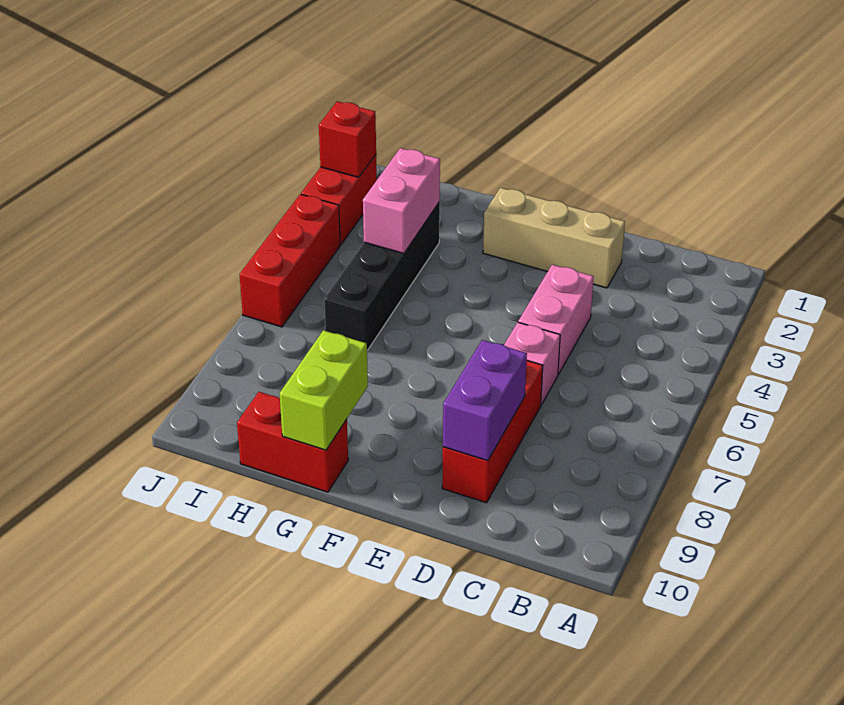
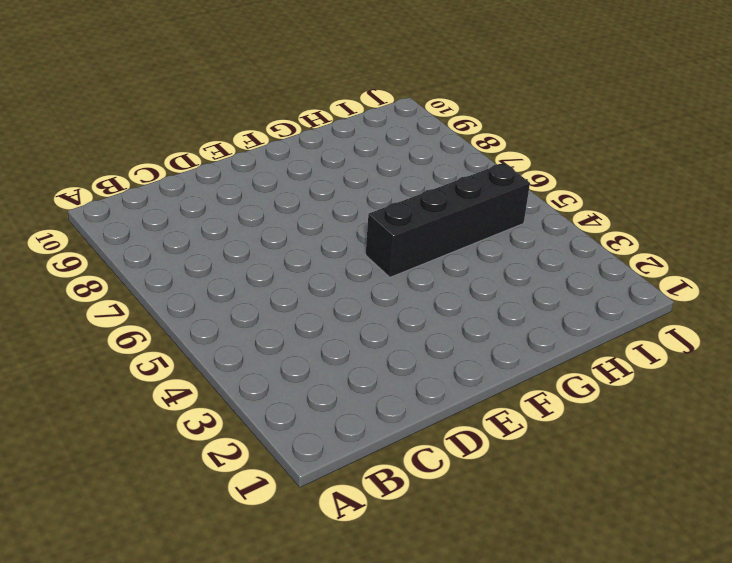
black brick F5:I5 level 1 -> black brick H3:H6 level 1
none -> tan brick D2:F2 level 1
none -> pink brick D4:D5 level 1
none -> pink brick D6 level 1

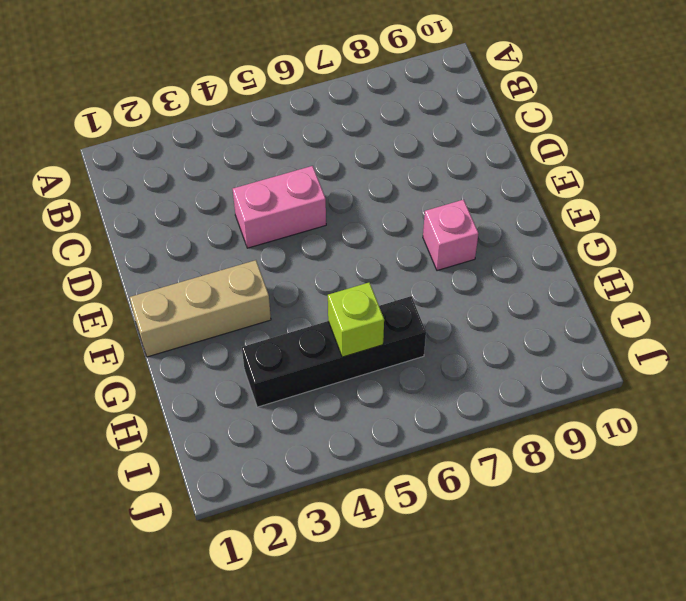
tan brick F1:F3 level 1 -> tan brick D2:F2 level 1
pink brick F8 level 1 -> pink brick D6 level 1
lime brick H5 level 2 -> none
none -> red brick D7:D9 level 1
none -> red brick G10:H10 level 1
none -> red brick J2:J3 level 1

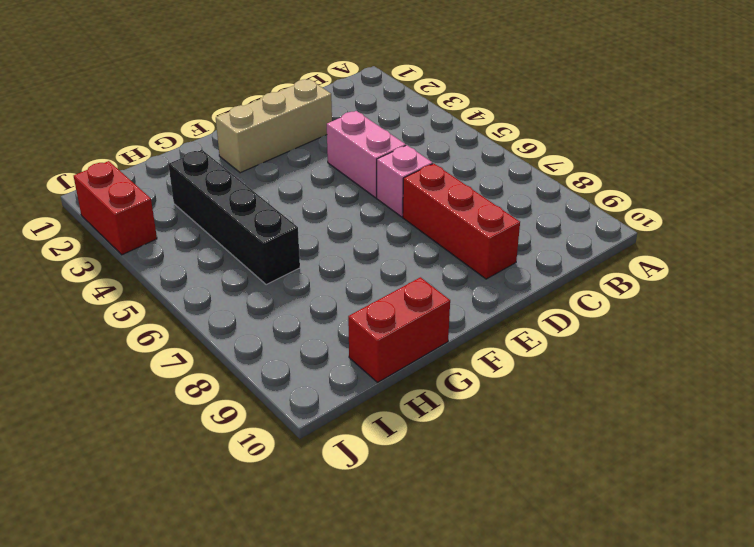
none -> red brick J4:J6 level 1
none -> purple brick D8:D9 level 2
none -> lime brick G9:G10 level 2

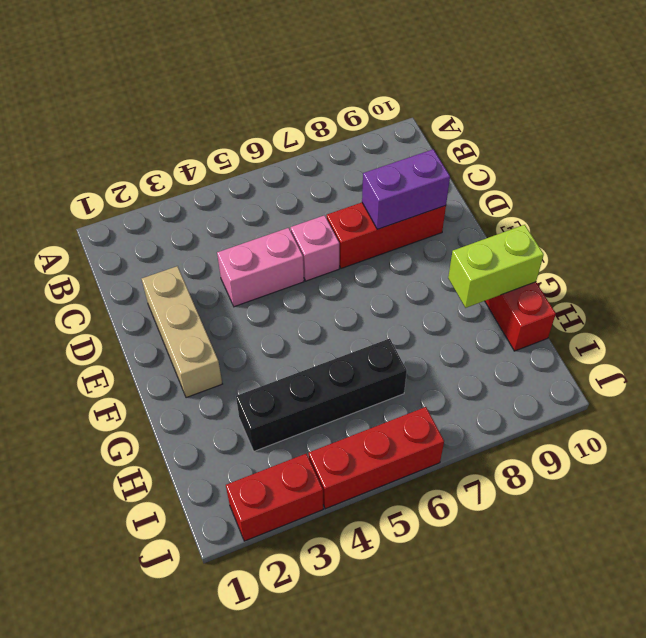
none -> pink brick H3:H4 level 2
none -> red brick J2 level 2

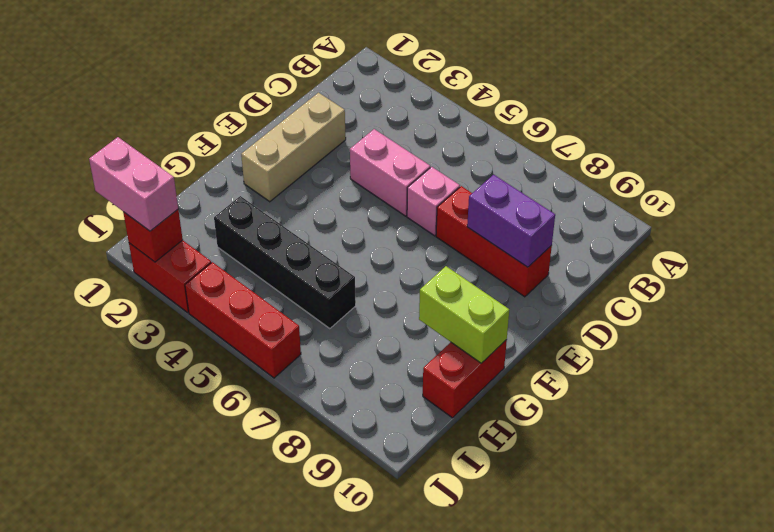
pink brick J1:J2 level 3 -> pink brick H3:H4 level 2

